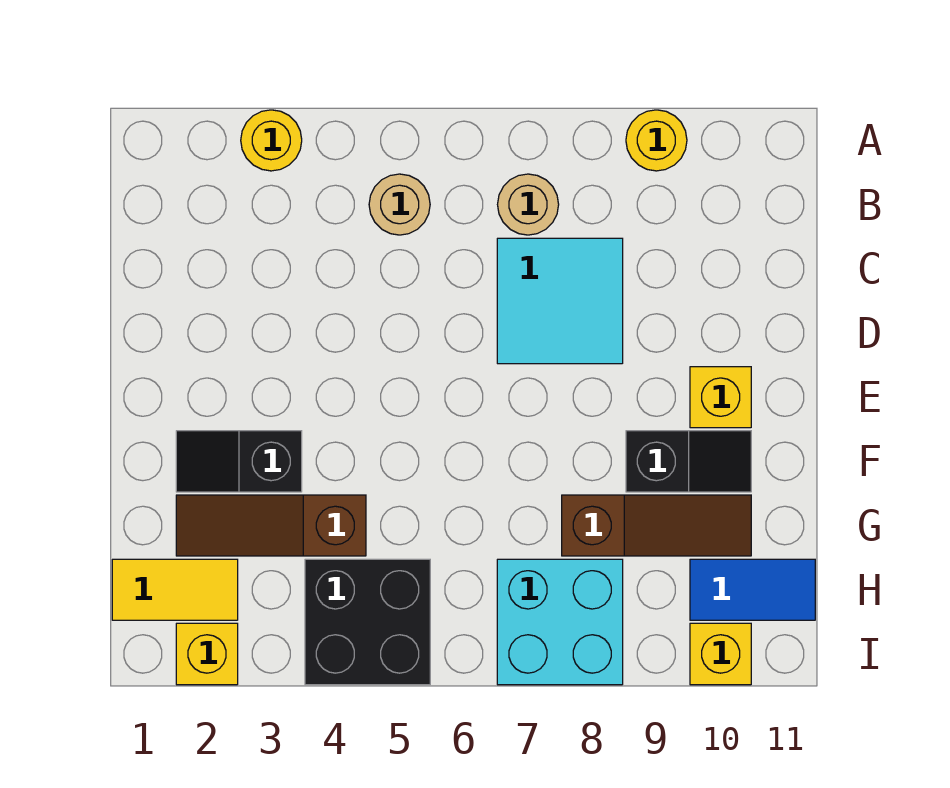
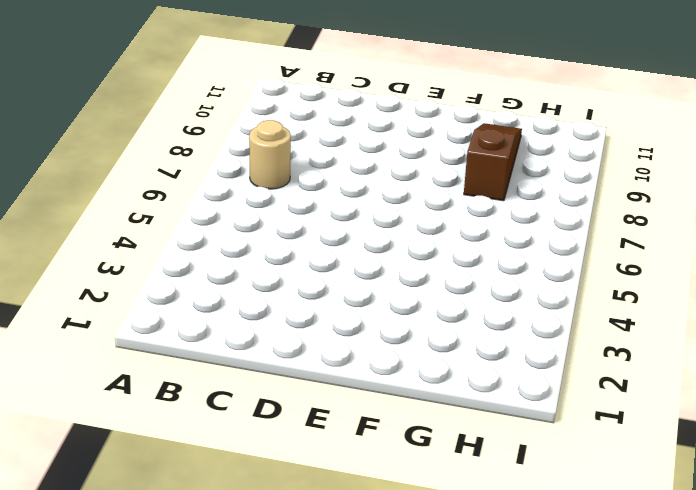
none -> yellow round brick A3 level 1
none -> yellow round brick A9 level 1
none -> tan round brick B5 level 1

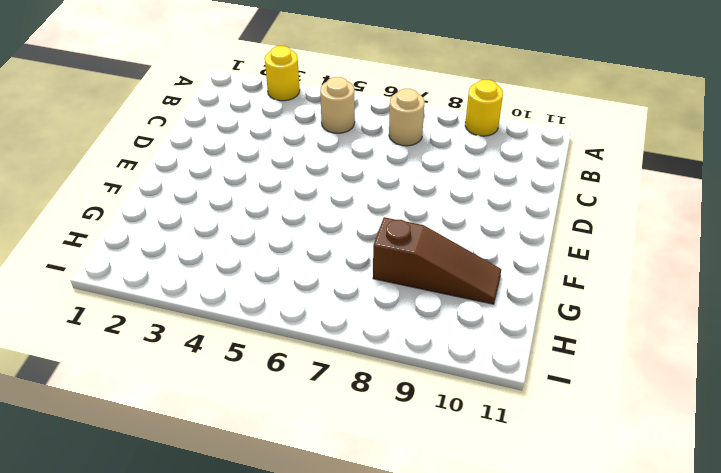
none -> cyan tile C7:D8 level 1
none -> yellow brick E10 level 1
none -> black slope F2:F3 level 1 top 3

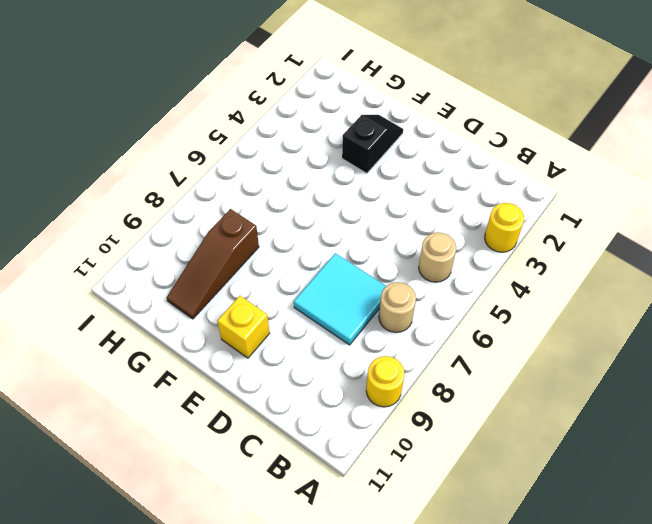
none -> black slope F9:F10 level 1 top 9
none -> brown slope G2:G4 level 1 top 4
none -> yellow tile H1:H2 level 1

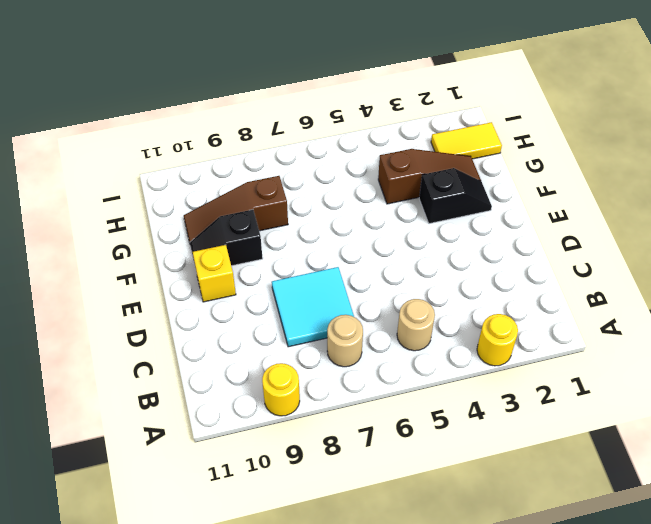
none -> black brick H4:I5 level 1
none -> cyan brick H7:I8 level 1
none -> blue tile H10:H11 level 1

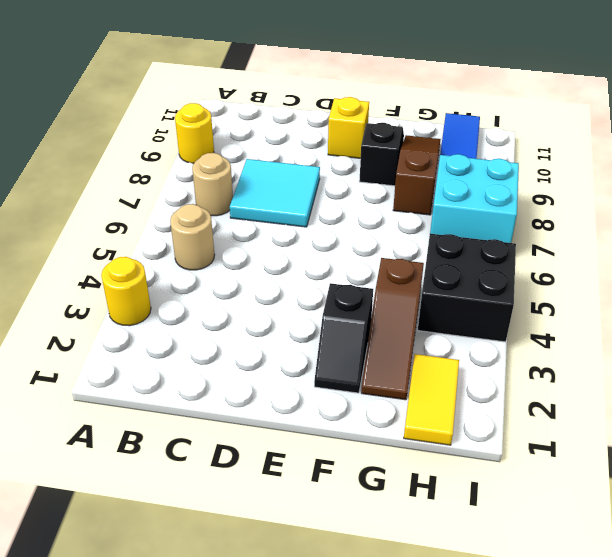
none -> yellow brick I2 level 1
none -> yellow brick I10 level 1

